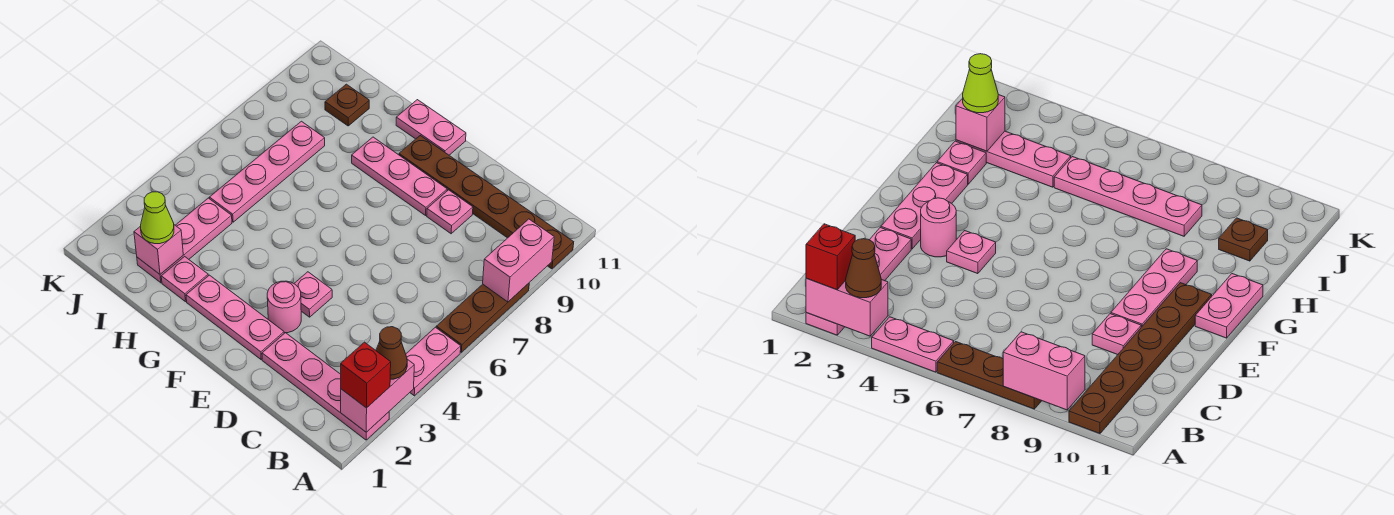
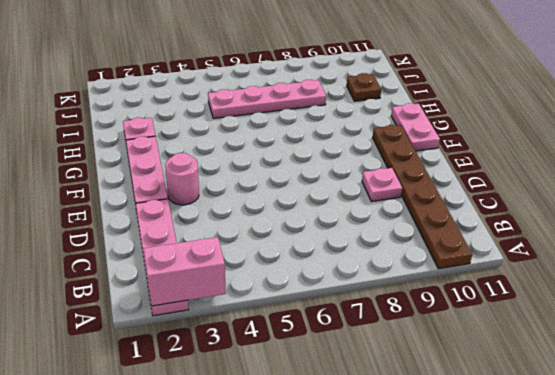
none -> pink plate A4:A5 level 1
none -> brown plate A6:A8 level 1
none -> pink plate E4 level 1

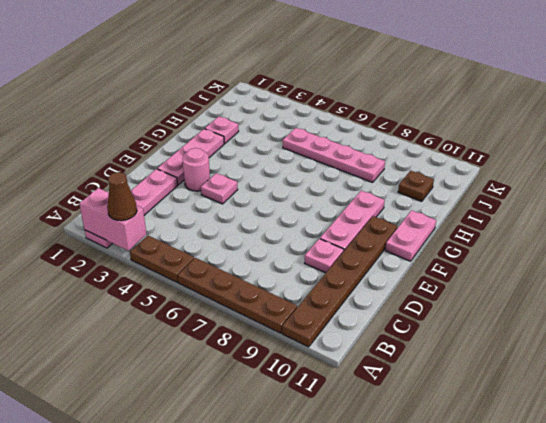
brown plate A4:A5 level 1 -> pink plate A4:A5 level 1
brown plate A6:A9 level 1 -> brown plate A6:A8 level 1
none -> pink plate I2:I4 level 1
none -> pink brick A8:A9 level 2
none -> pink brick I2 level 2

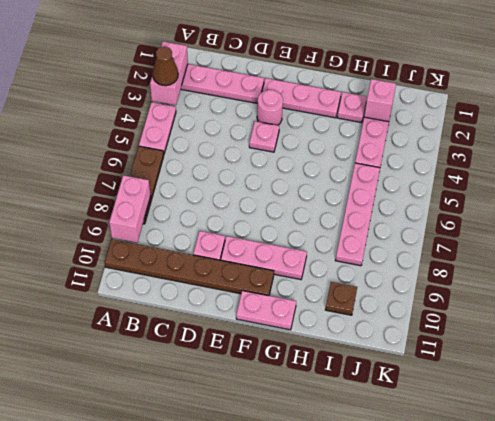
none -> red brick A2 level 3
none -> lime cone I2 level 3

